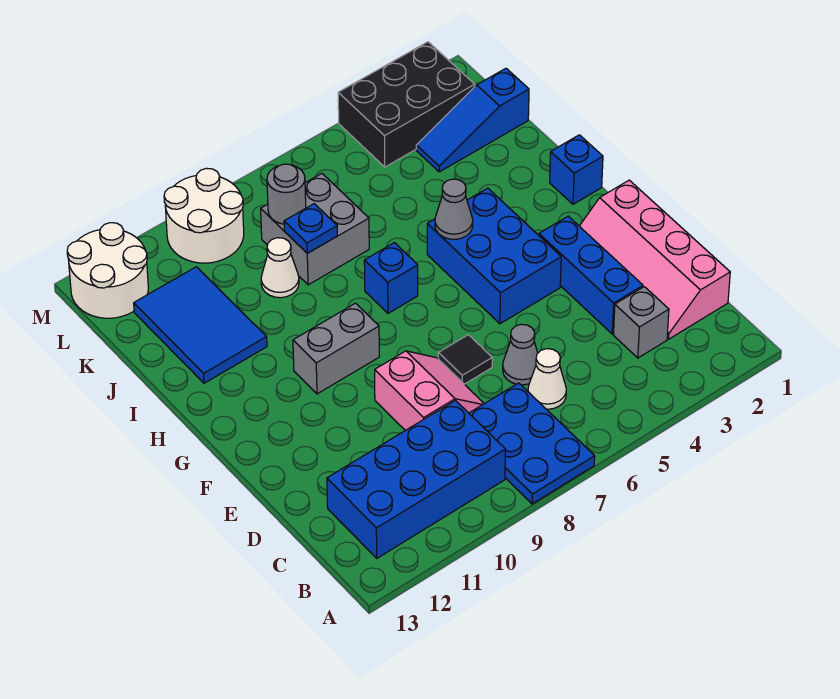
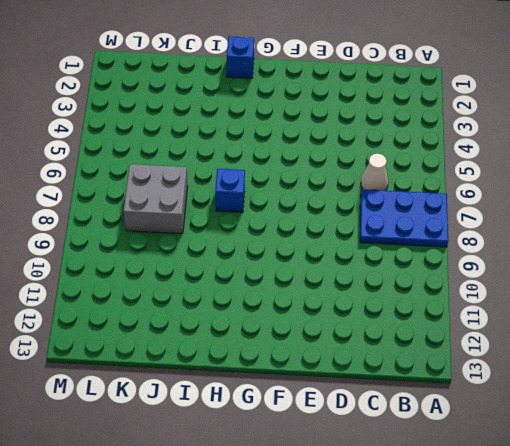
none -> blue brick B9:C12 level 1
none -> pink slope C1:F2 level 1 top 1
none -> grey brick C3 level 1

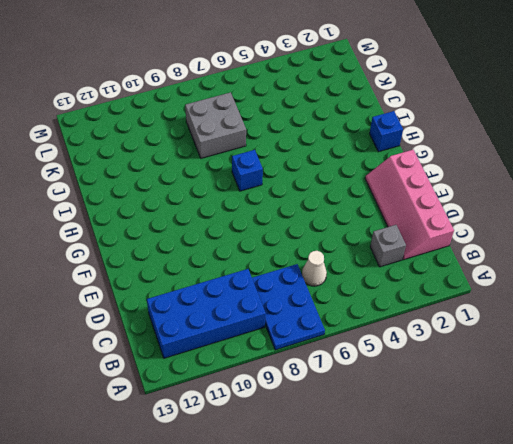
none -> blue brick D3:F3 level 1
none -> grey cone D6 level 1
none -> pink slope D8:E9 level 1 top 9

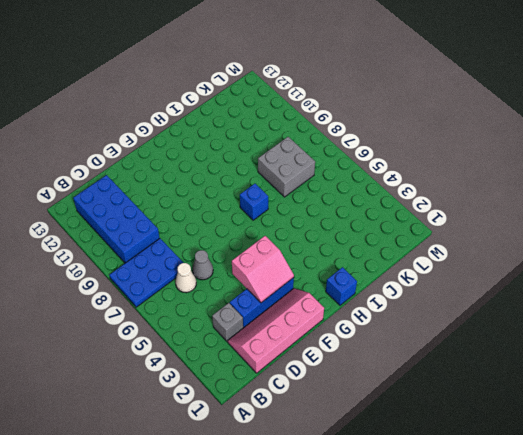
pink slope E3:F4 level 2 top 4 -> pink slope D8:E9 level 1 top 9
none -> black tile E7 level 1
none -> blue brick F4:H5 level 1
none -> grey brick G9:G10 level 1

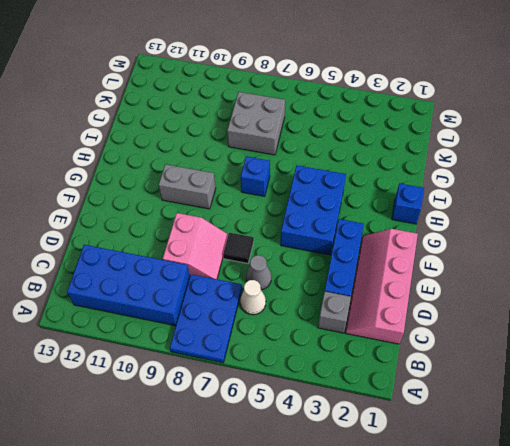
none -> blue tile I11:K12 level 1
none -> white cone J9 level 1
none -> blue slope K1:K3 level 1 top 1

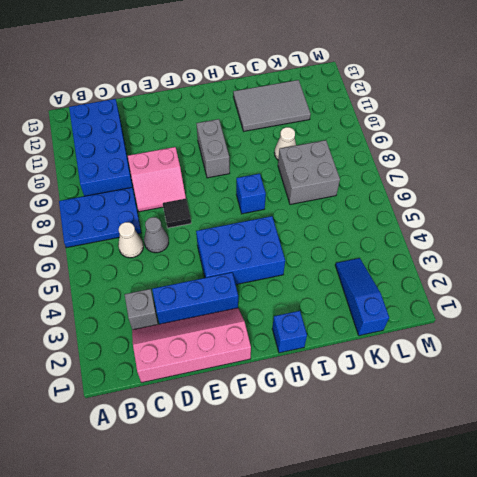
grey tile I11:K12 level 1 -> blue tile I11:K12 level 1
none -> black brick L2:M4 level 1
none -> white round brick L9:M10 level 1
none -> white round brick L12:M13 level 1

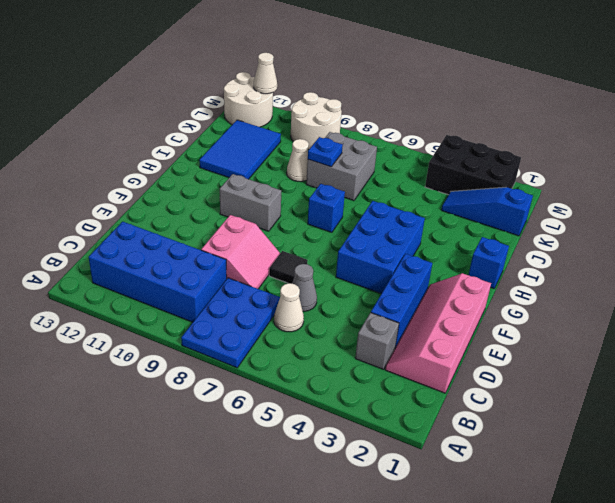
white cone M12 level 2 -> none
none -> grey cone H5 level 2
none -> grey round brick K8 level 2

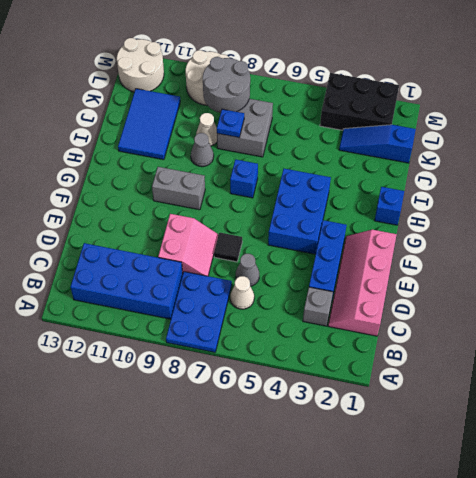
grey cone I9 level 1 -> grey cone H5 level 2
grey round brick K8:L9 level 2 -> grey round brick K8 level 2

